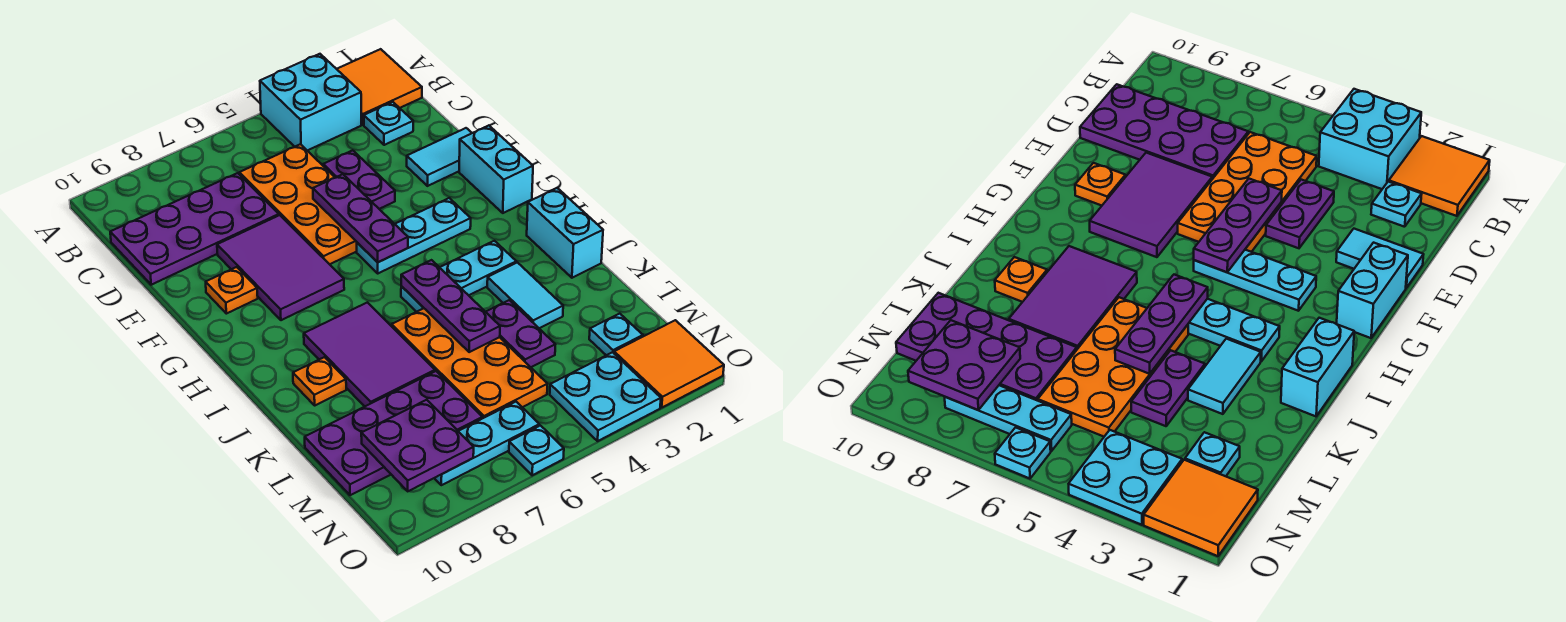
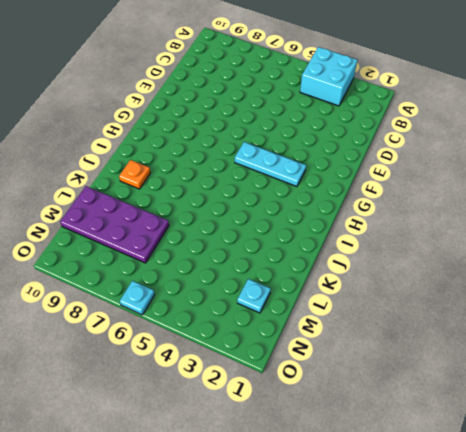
none -> orange tile A1:B2 level 1
none -> cyan plate C2 level 1
none -> orange plate C5:F6 level 1

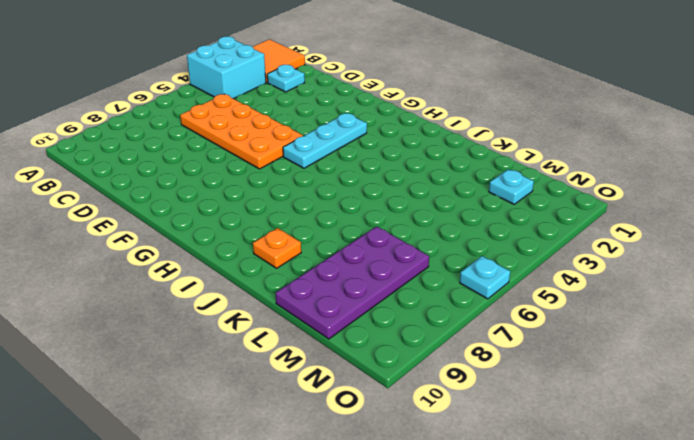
none -> purple plate C7:D10 level 1
none -> purple plate D4:E4 level 1
none -> cyan tile E1:E2 level 1

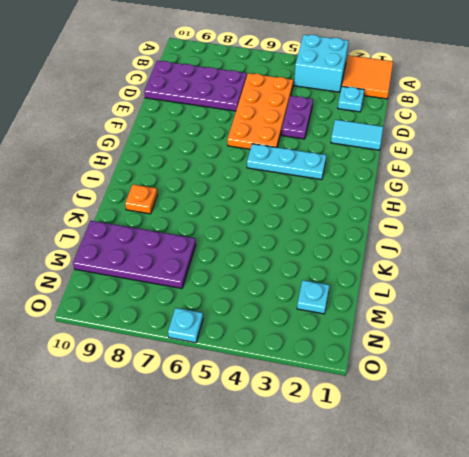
none -> purple tile E7:G8 level 1
none -> cyan brick F1:G1 level 1
none -> orange plate F9 level 1

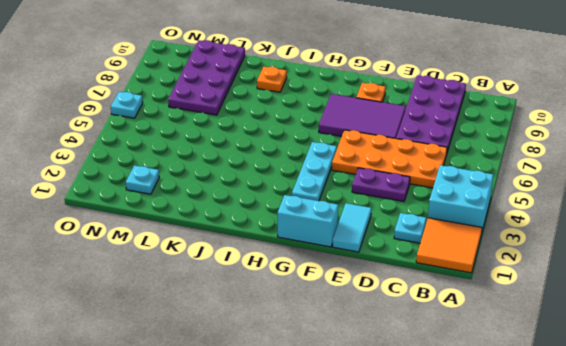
none -> cyan brick I1:J1 level 1
none -> cyan plate I3:I5 level 1
none -> purple tile I7:K8 level 1

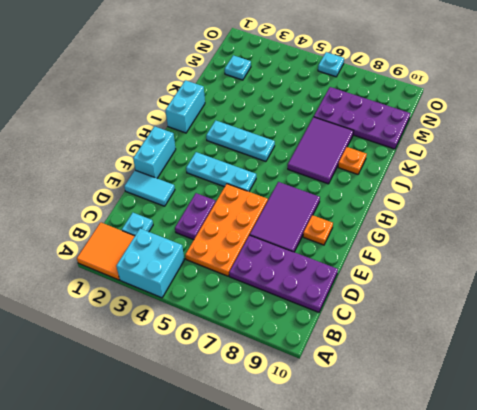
none -> cyan tile J3:K3 level 1
none -> orange plate J5:M6 level 1
none -> purple plate K4:L4 level 1

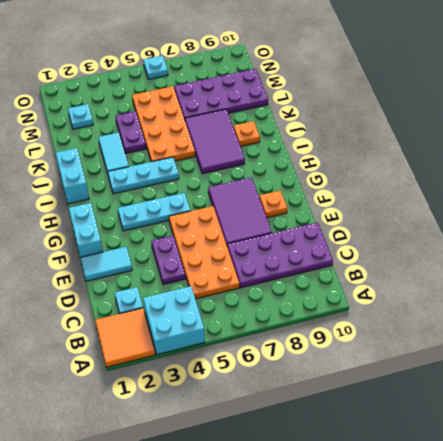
none -> orange tile N1:O2 level 1
none -> cyan plate N3:O4 level 1
none -> cyan plate N6:N8 level 1

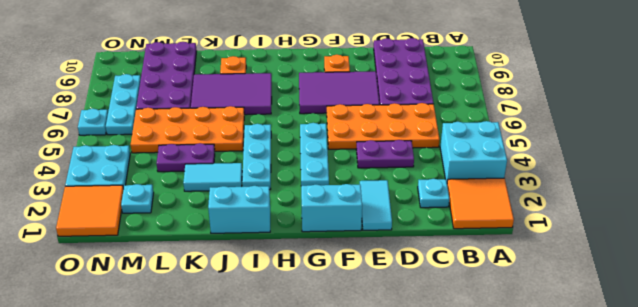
none -> purple plate E5:G5 level 2
none -> purple plate I5:K5 level 2
none -> purple plate M8:N9 level 2

